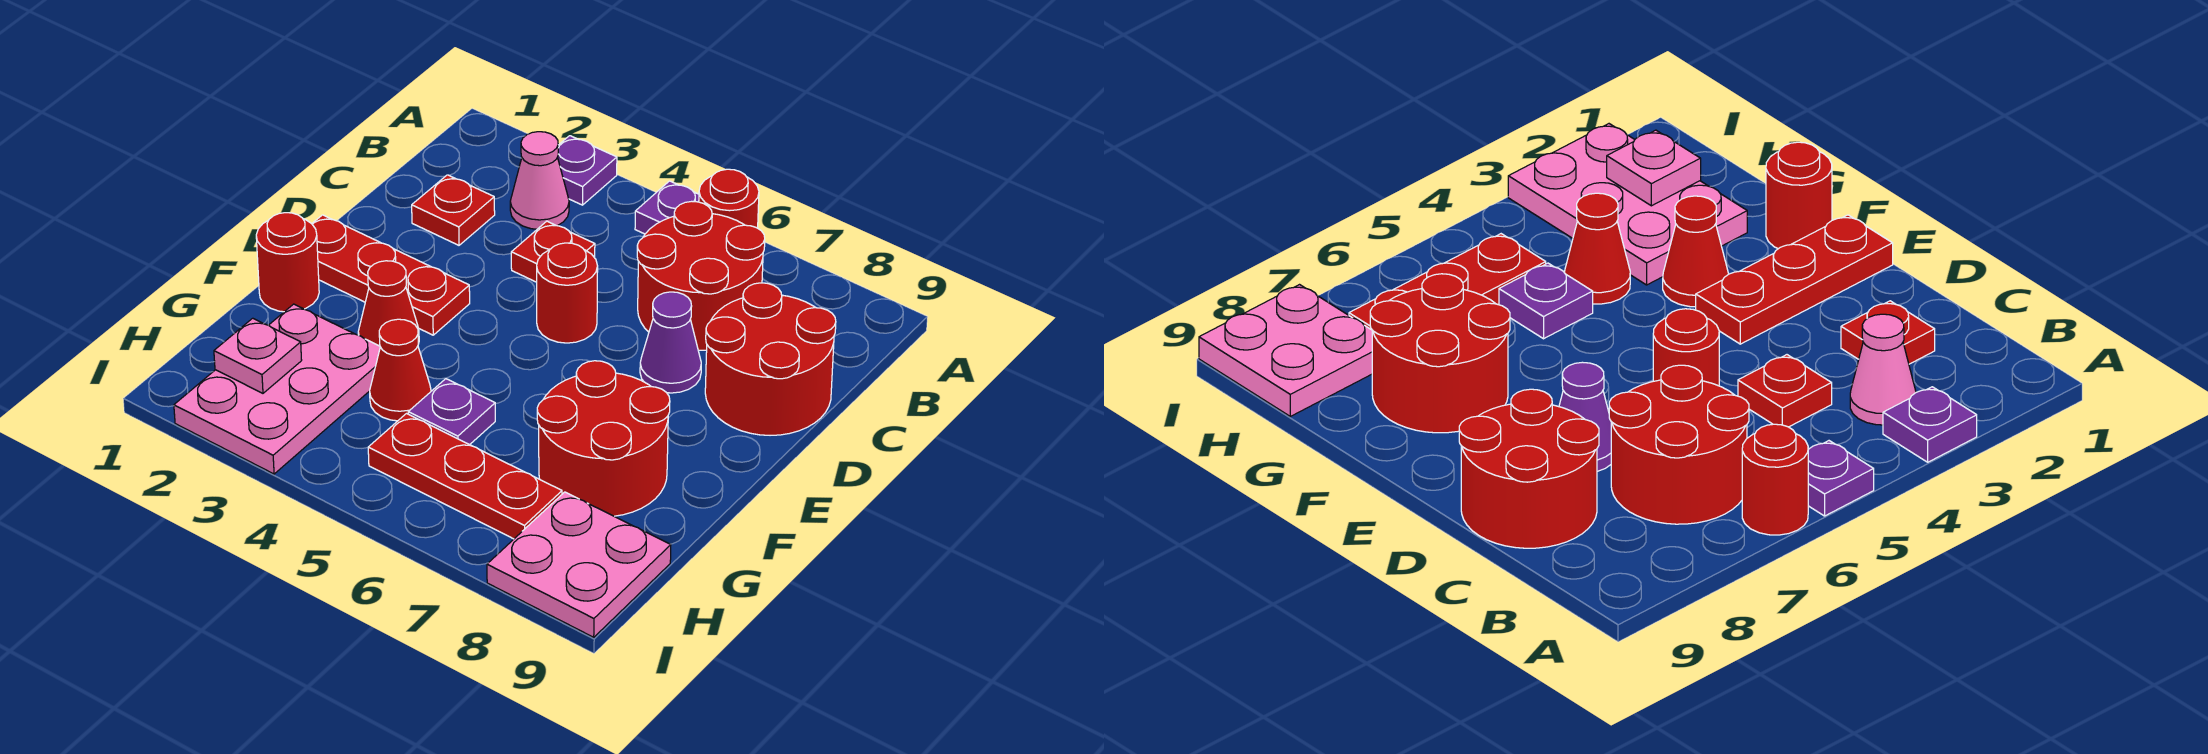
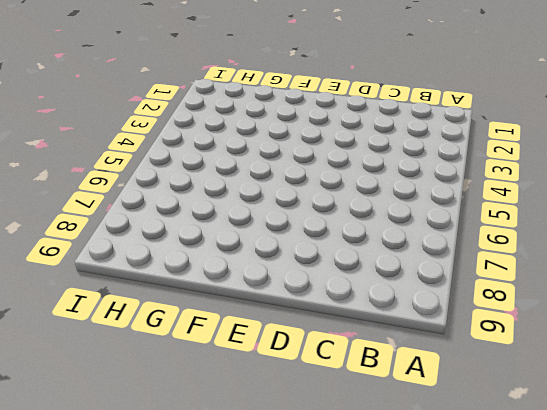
none -> purple plate A3 level 1
none -> purple plate A5 level 1
none -> red round brick A6 level 1

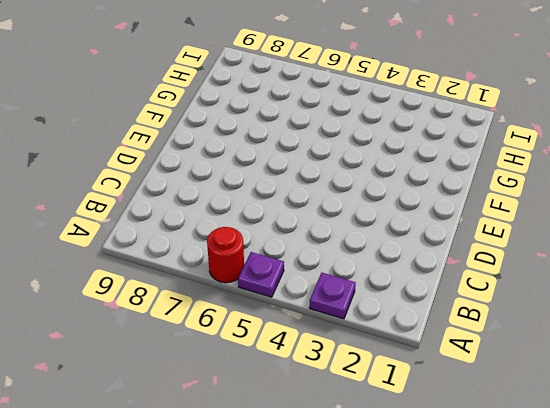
none -> pink cone B3 level 1
none -> red round brick B6:C7 level 1
none -> red plate C2 level 1

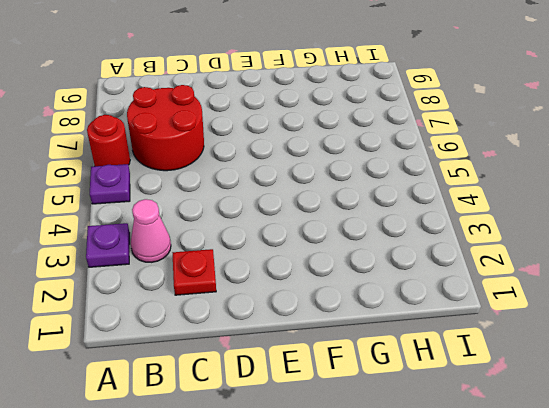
none -> red plate C4 level 1
none -> red round brick C8:D9 level 1
none -> red round brick D5 level 1

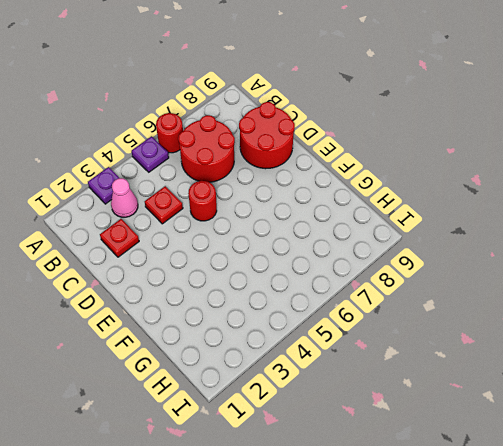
none -> purple cone D7 level 1
none -> red plate E1:E3 level 1
none -> red round brick F1 level 1

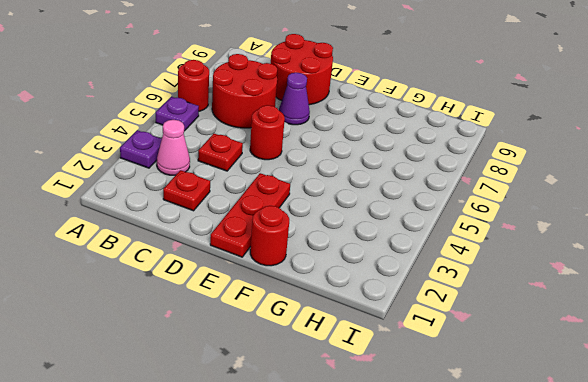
none -> red cone F3 level 1
none -> red round brick F7:G8 level 1
none -> pink plate G2:I3 level 1

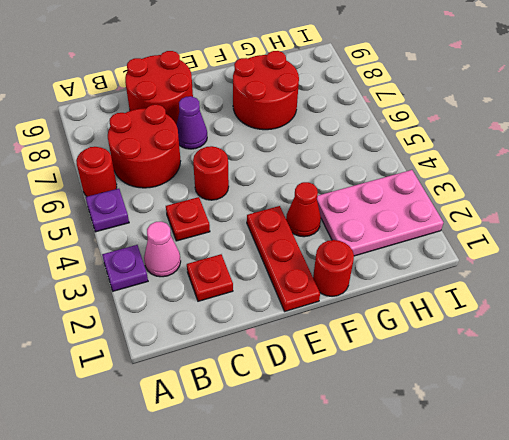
none -> red cone G4 level 1
none -> purple plate G5 level 1
none -> red plate H5:H7 level 1

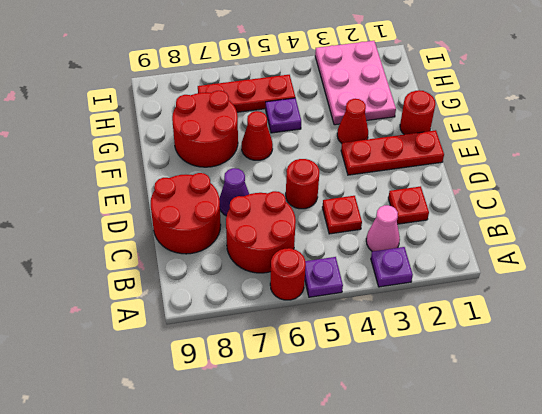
red cone F6 level 1 -> red cone G4 level 1
none -> pink plate H8:I9 level 1
none -> pink plate H2 level 2

